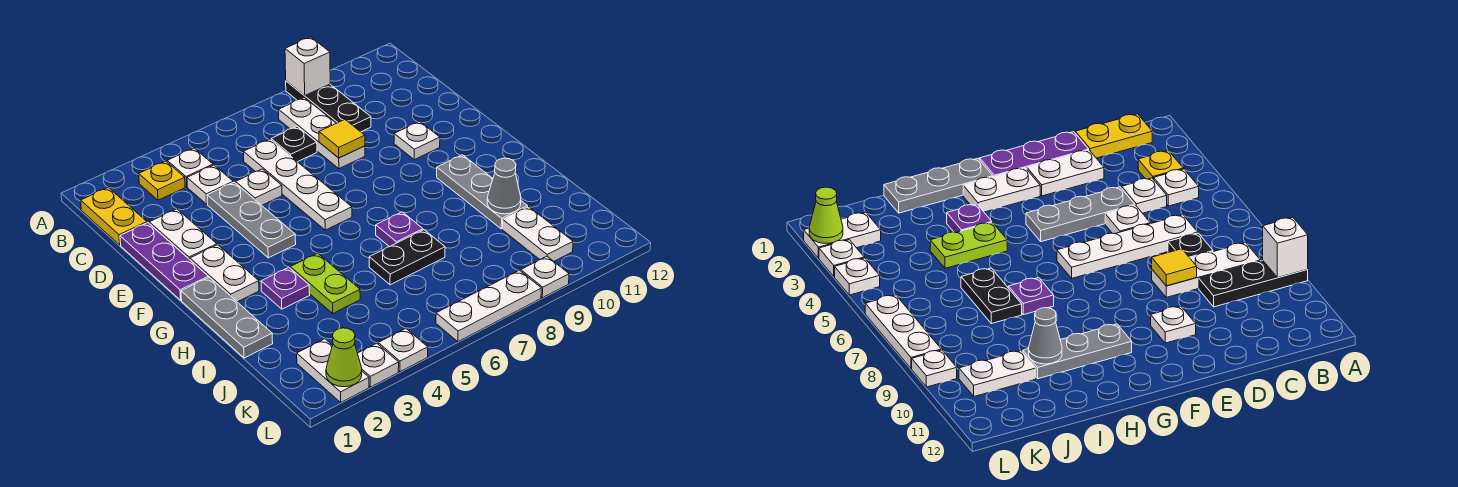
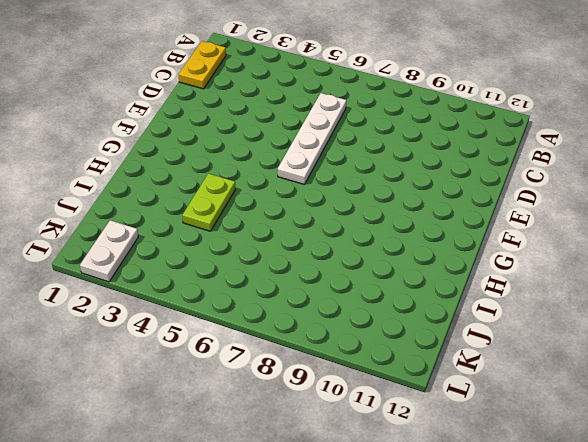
none -> black plate A9:C9 level 1
none -> yellow plate B3 level 1
none -> white plate B4 level 1
none -> white plate B8:D8 level 1

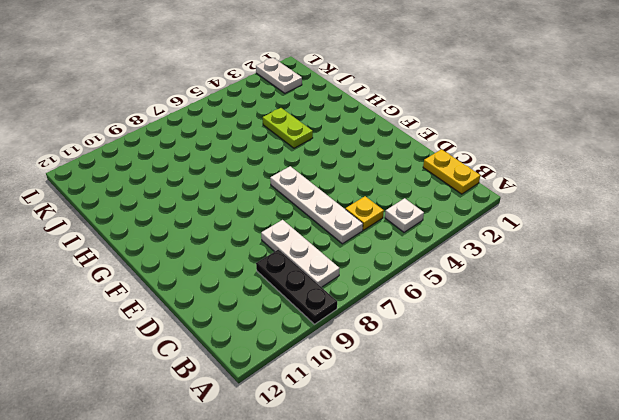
yellow plate C5 level 1 -> yellow plate B3 level 1
none -> white plate C4 level 1
none -> black plate C7 level 1
none -> purple plate D1:F1 level 1
none -> white plate D2:E2 level 1

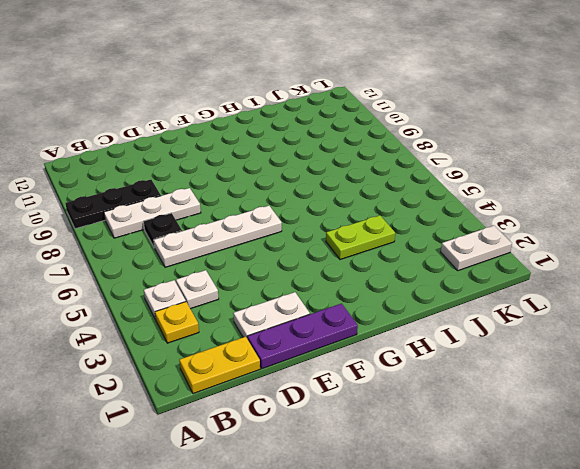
none -> grey plate D4:F4 level 1
none -> white plate D5 level 1
none -> white plate E10 level 1
none -> white plate F2:G2 level 1

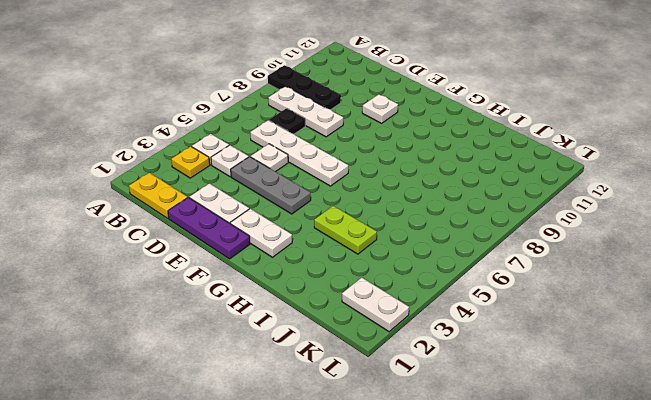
none -> grey plate G1:I1 level 1
none -> grey plate G10:I10 level 1
none -> purple plate H3 level 1
none -> purple plate H7 level 1

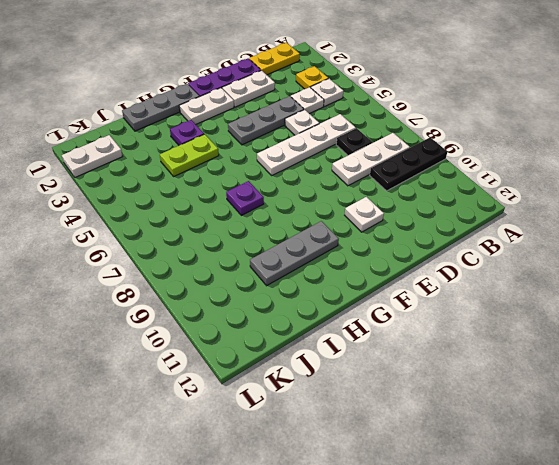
none -> black plate I6:I7 level 1
none -> white plate J10:K10 level 1
none -> white plate L3 level 1
none -> white plate L4 level 1

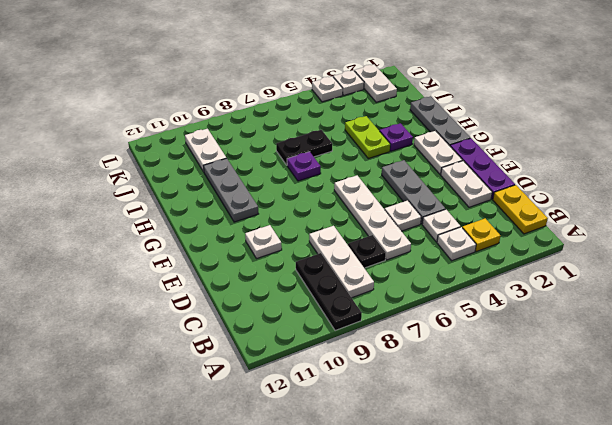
none -> white plate L6:L8 level 1
none -> white plate L9 level 1
none -> white brick A9 level 2
none -> yellow tile D8 level 2

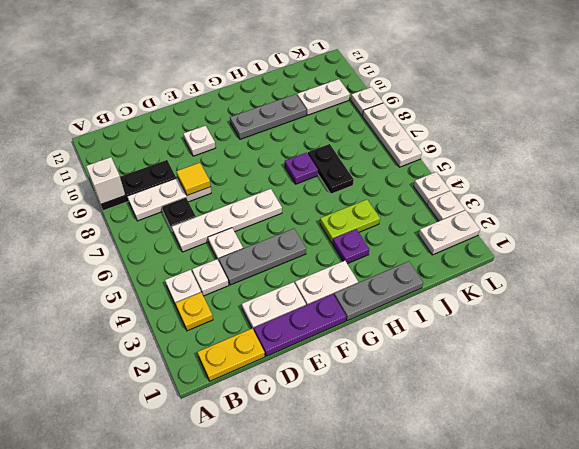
none -> grey cone I10 level 2
none -> lime cone L2 level 2

